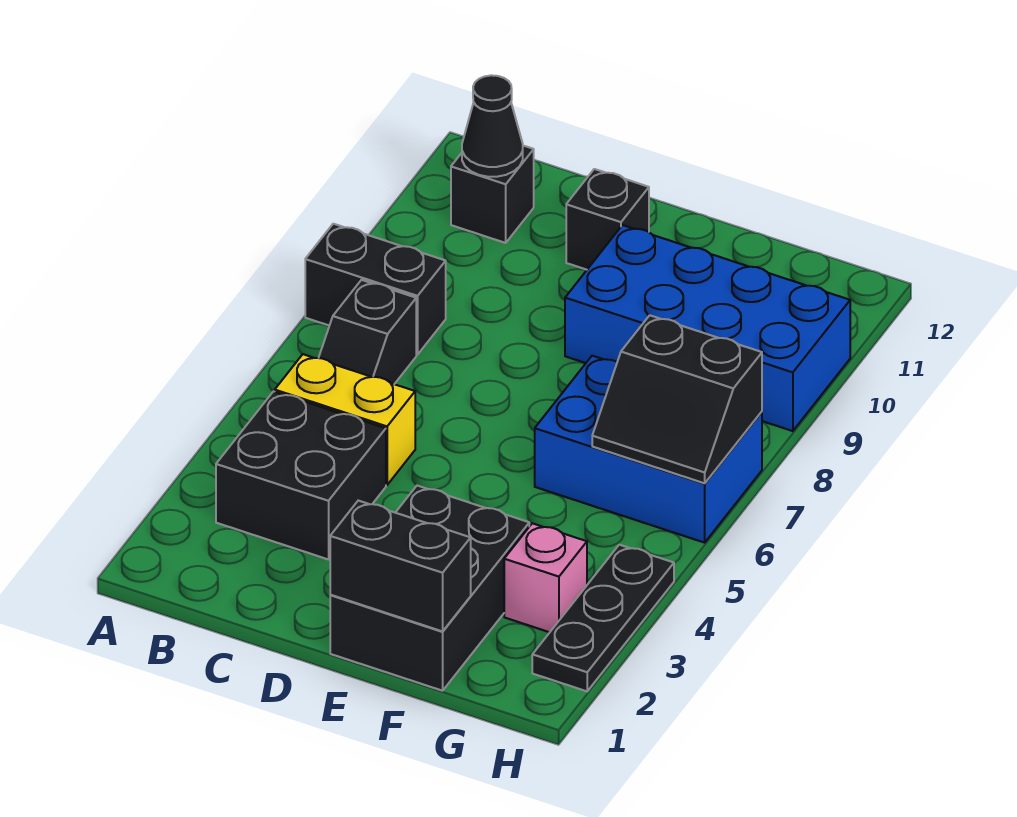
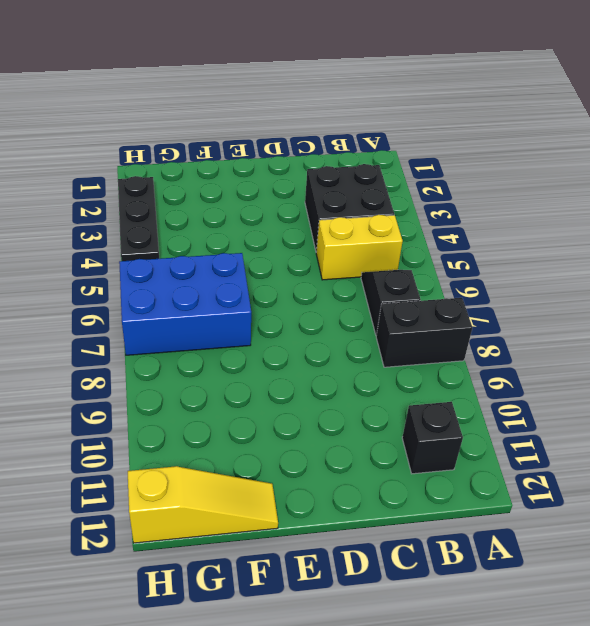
yellow slope F12:H12 level 1 top H -> none
none -> black brick D11 level 1
none -> black brick E1:F3 level 1
none -> blue brick E9:H10 level 1

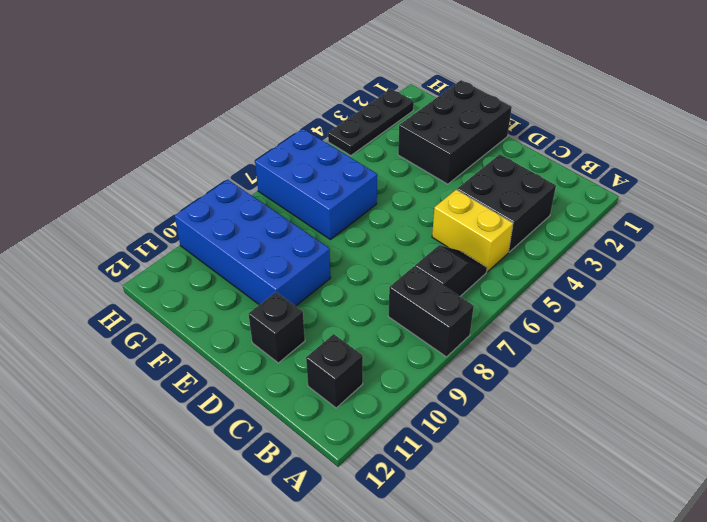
none -> pink brick G3 level 1
none -> black cone B11 level 2
none -> black brick E1:F1 level 2

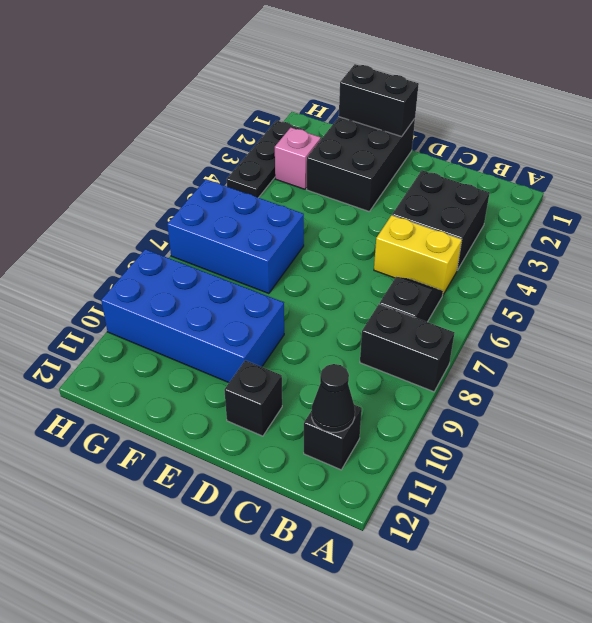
none -> black slope G6:H7 level 2 top 7

